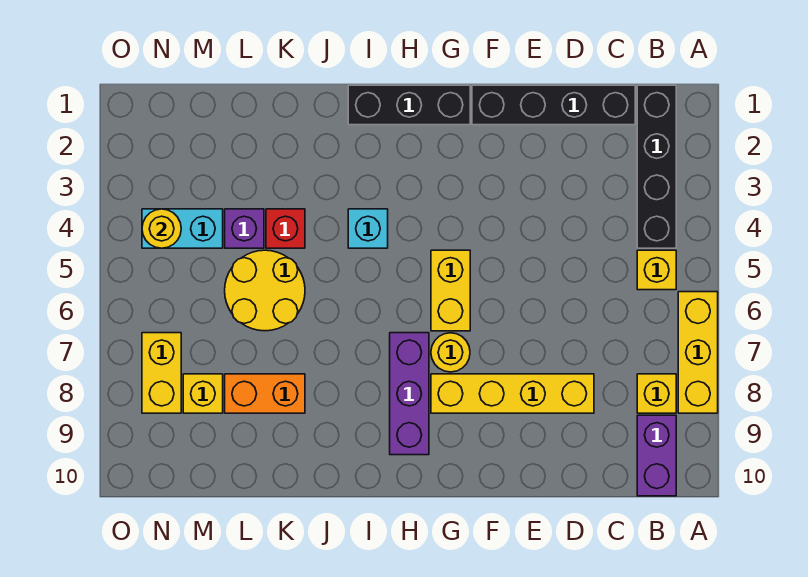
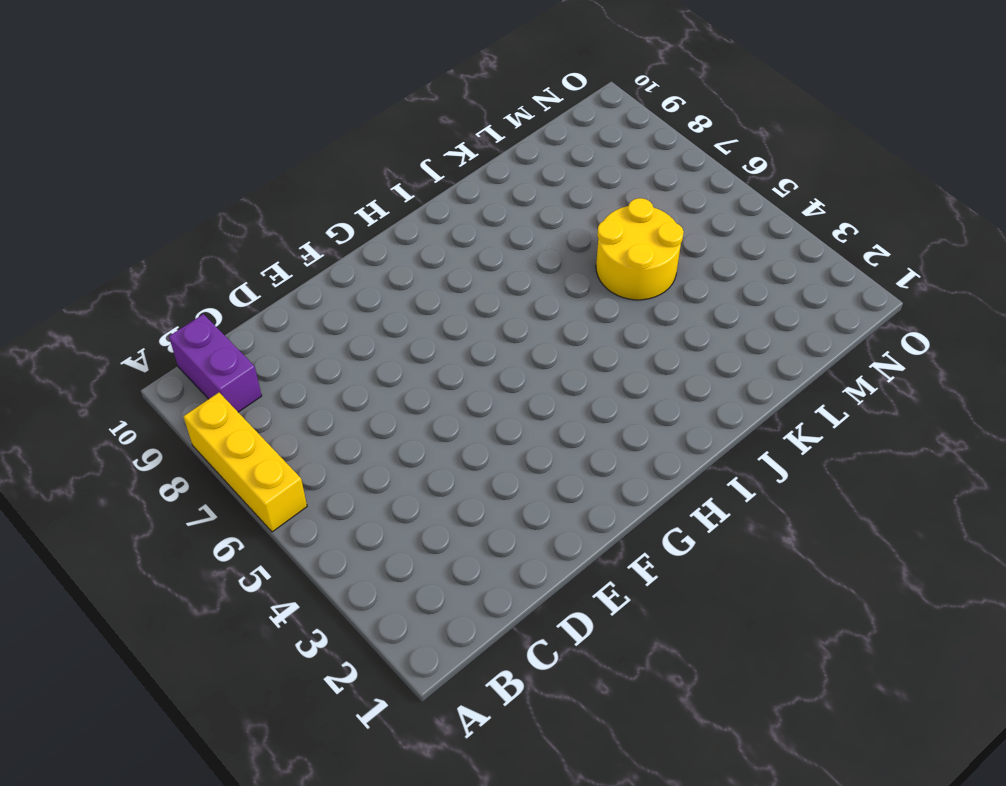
none -> black brick B1:B4 level 1
none -> yellow brick B5 level 1
none -> yellow brick B8 level 1

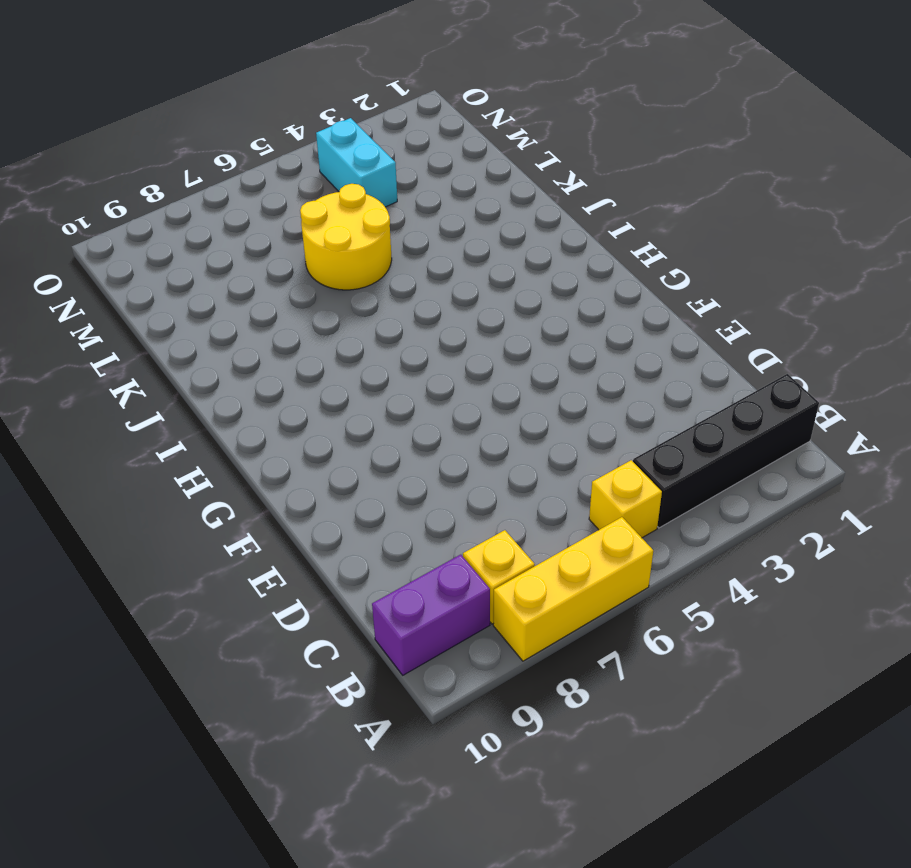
none -> black brick C1:F1 level 1
none -> yellow brick D8:G8 level 1
none -> black brick G1:I1 level 1

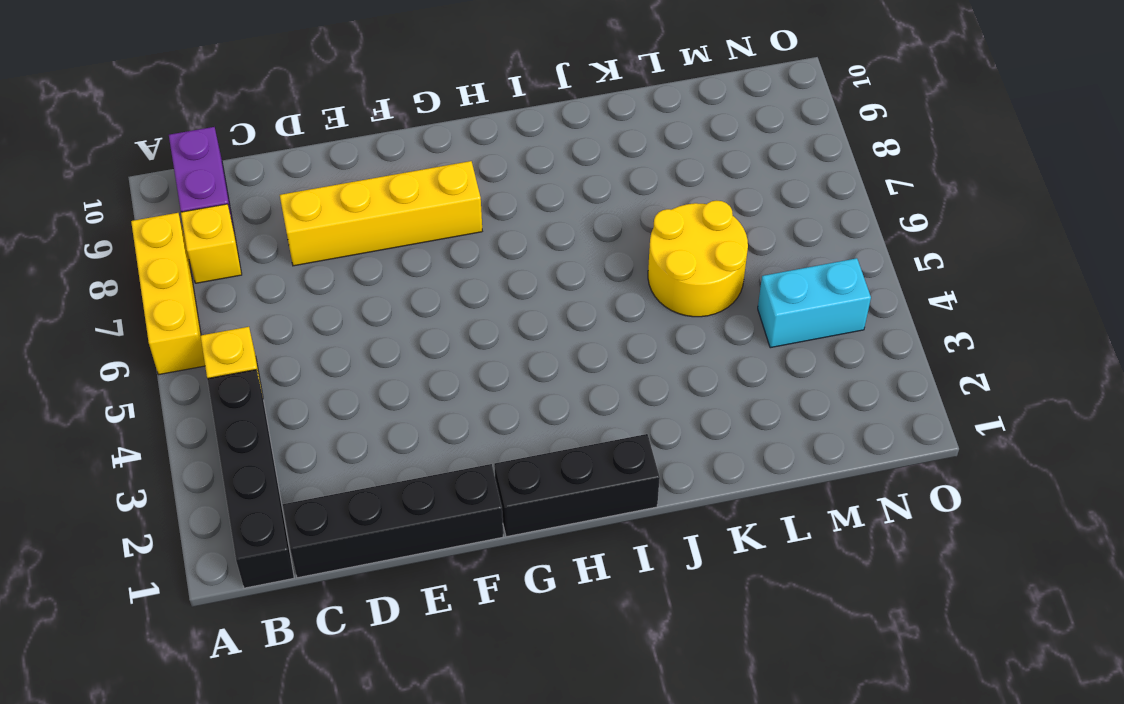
none -> yellow brick G5:G6 level 1
none -> yellow round brick G7 level 1
none -> purple brick H7:H9 level 1

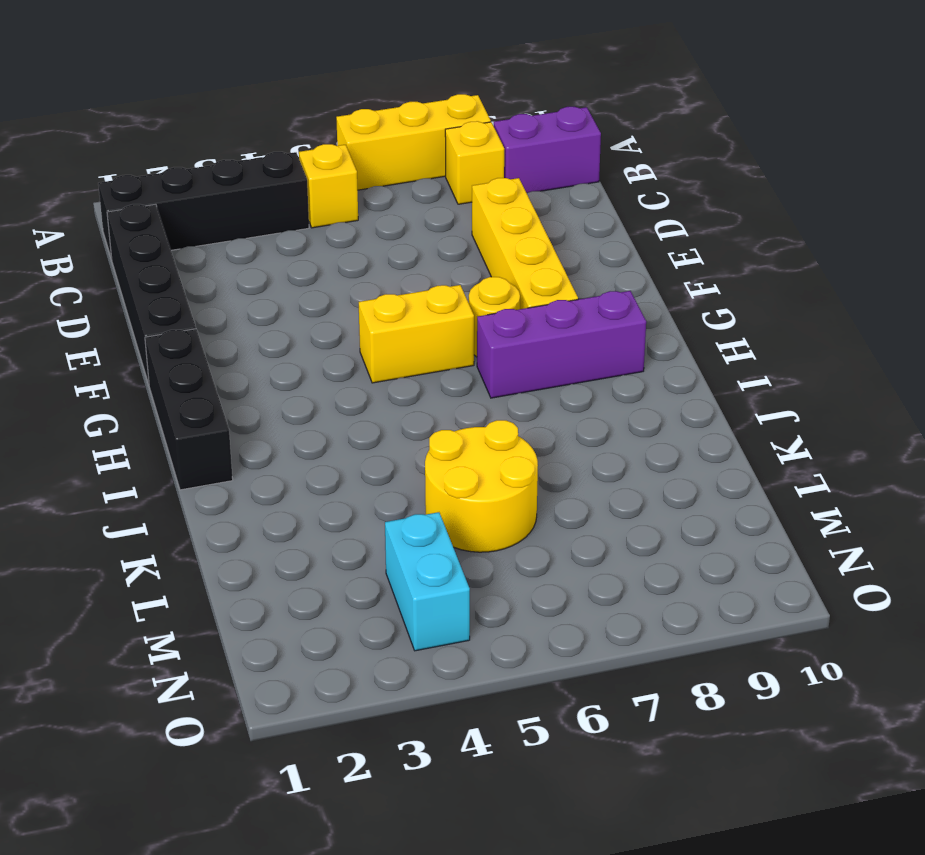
none -> cyan brick I4 level 1
none -> red brick K4 level 1
none -> orange brick K8:L8 level 1

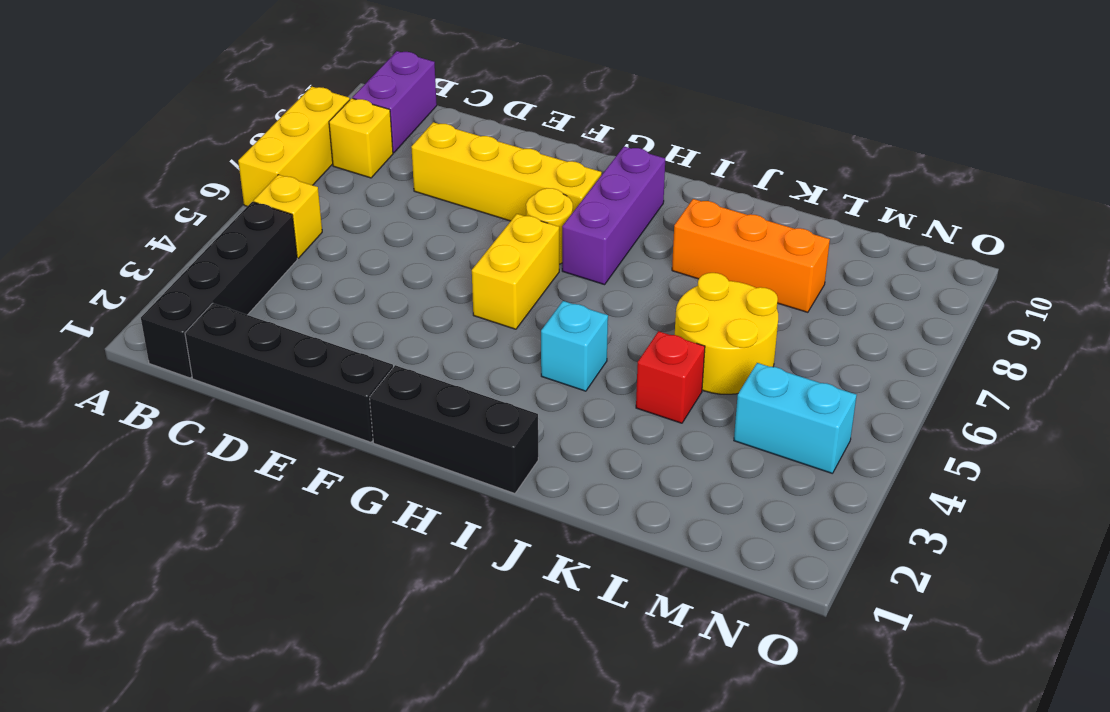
orange brick J8:L8 level 1 -> orange brick K8:L8 level 1
none -> purple brick L4 level 1
none -> yellow brick M8 level 1
none -> yellow brick N7:N8 level 1

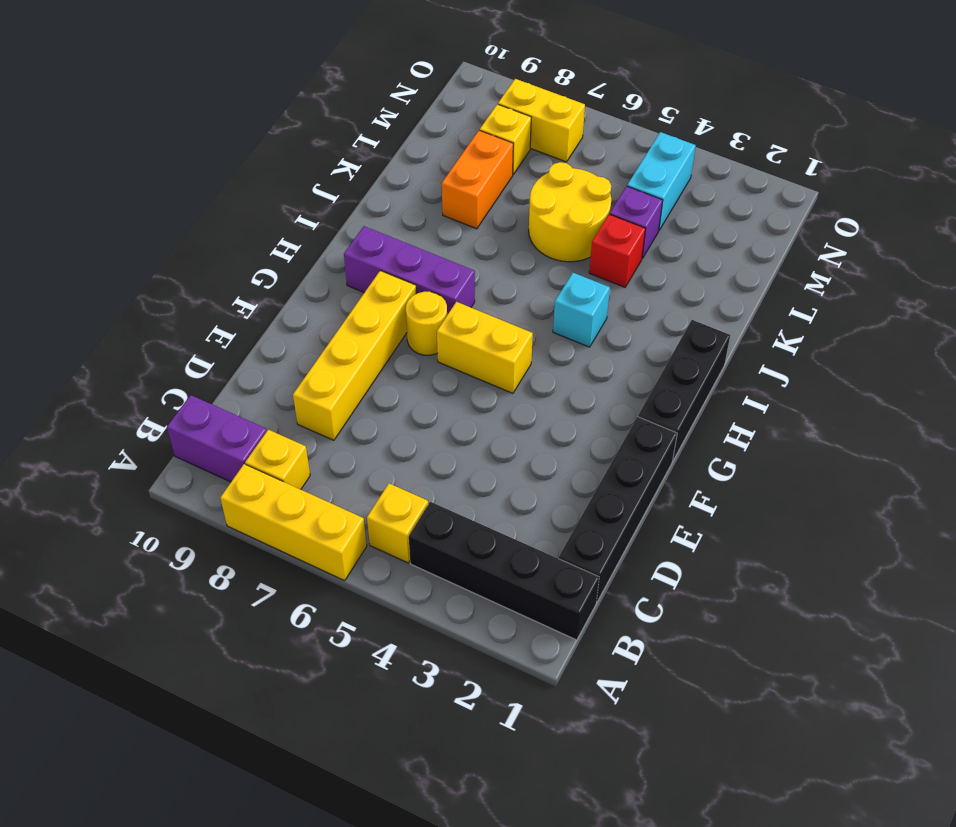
none -> yellow round brick N4 level 2

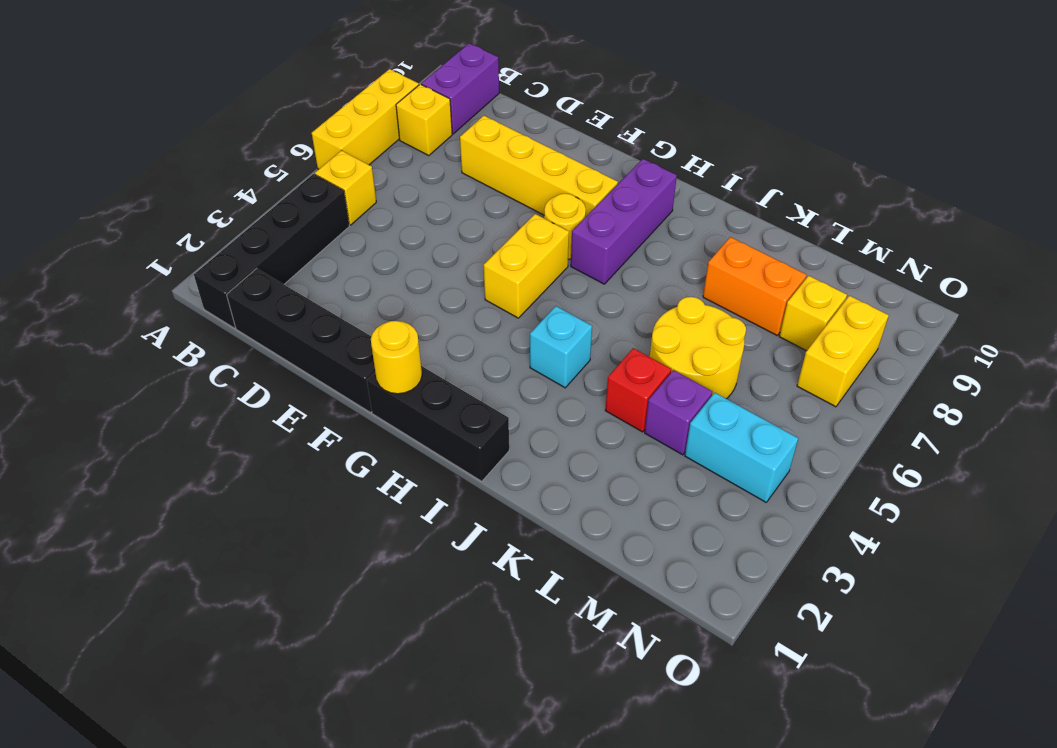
yellow round brick G1 level 2 -> yellow round brick N4 level 2

